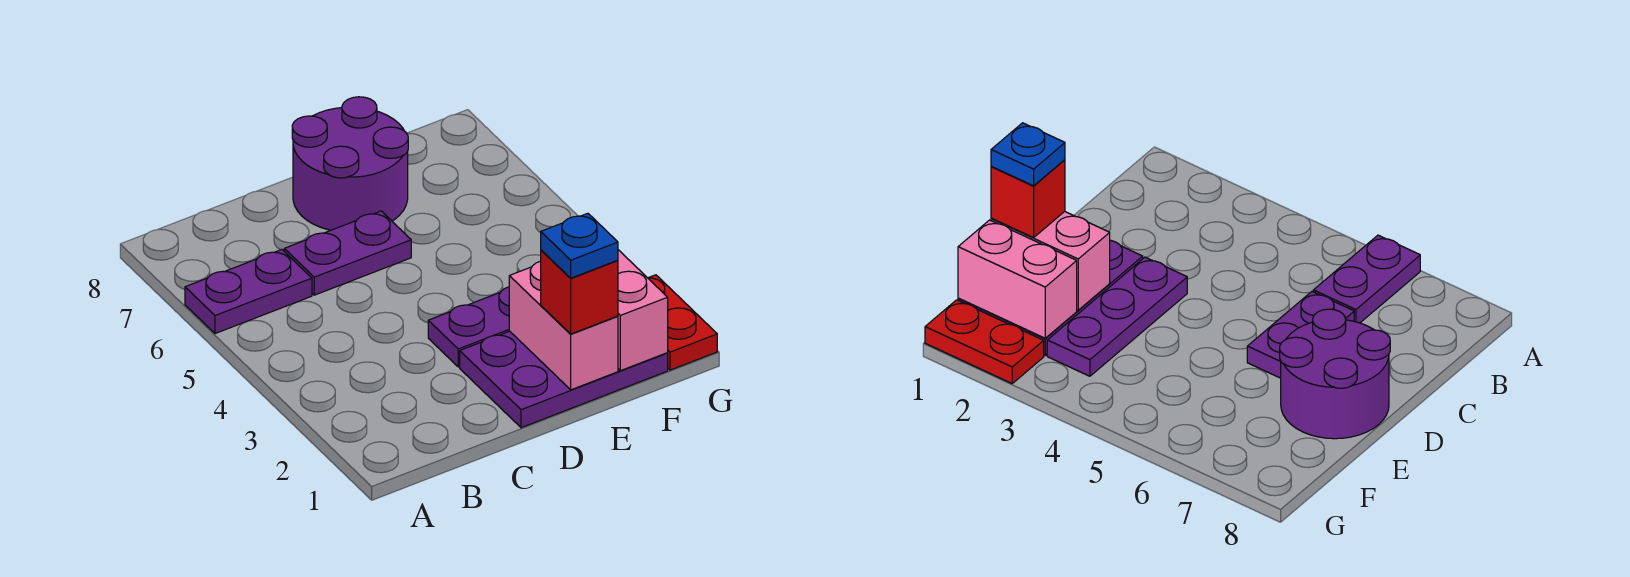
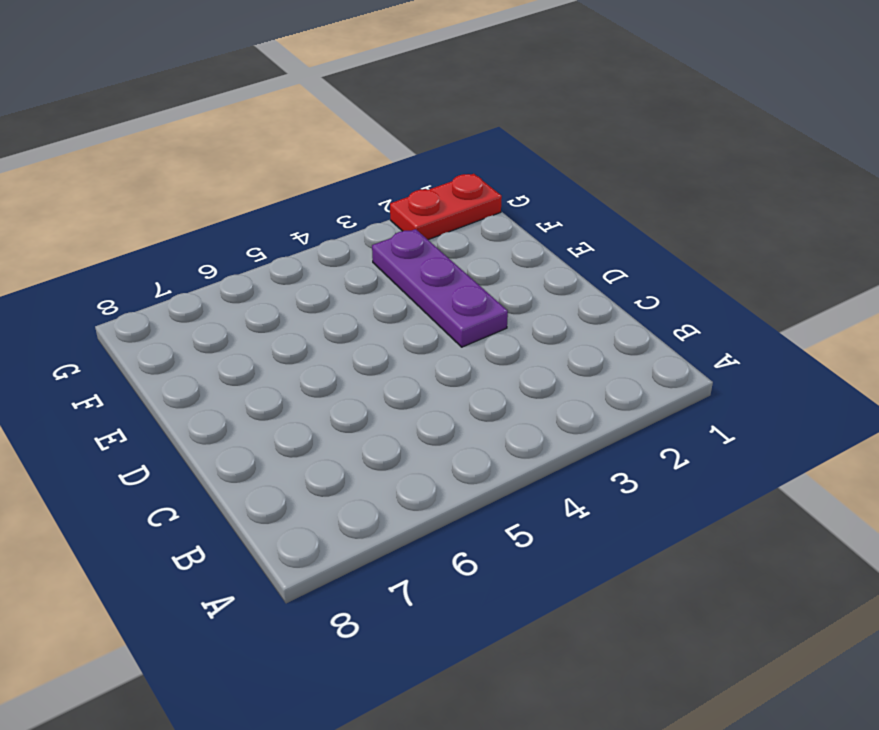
none -> purple plate A6:B6 level 1
none -> purple plate C6:D6 level 1

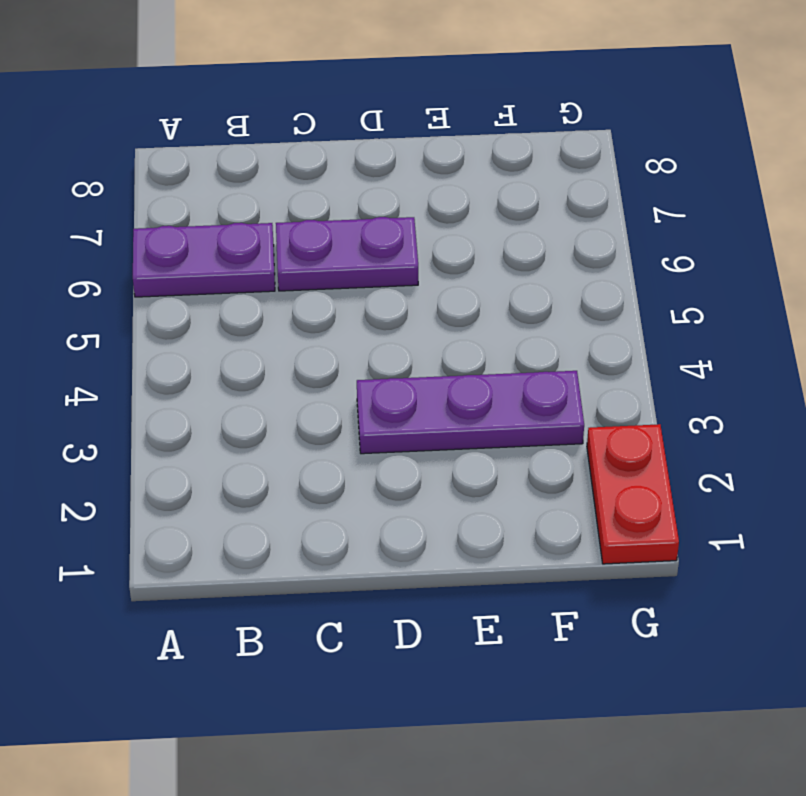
none -> purple plate D1:F2 level 1
none -> purple round brick D7:E8 level 1

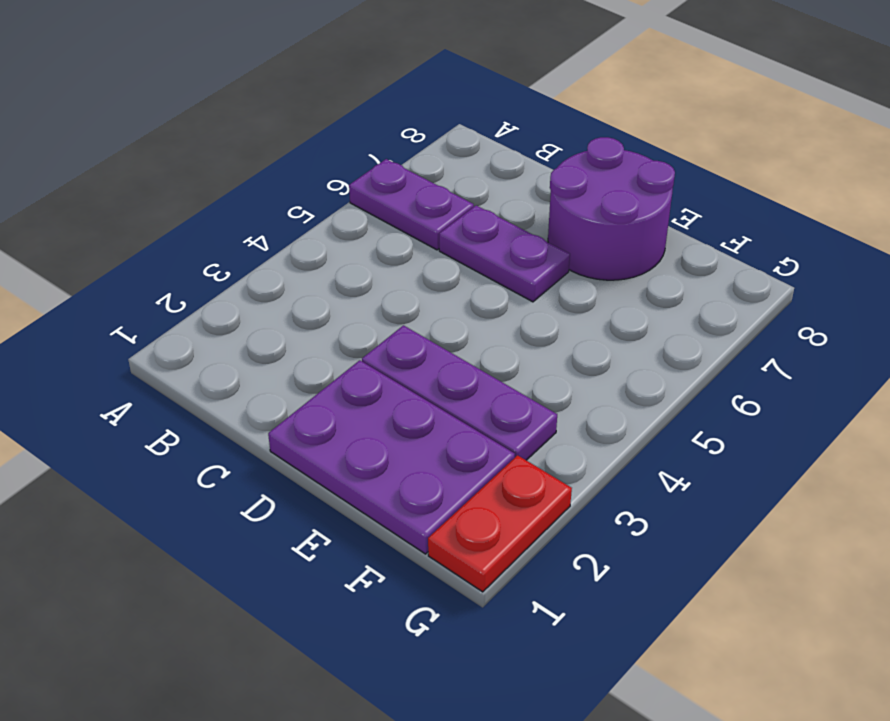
none -> pink brick E1:E2 level 2
none -> pink brick F1:F2 level 2

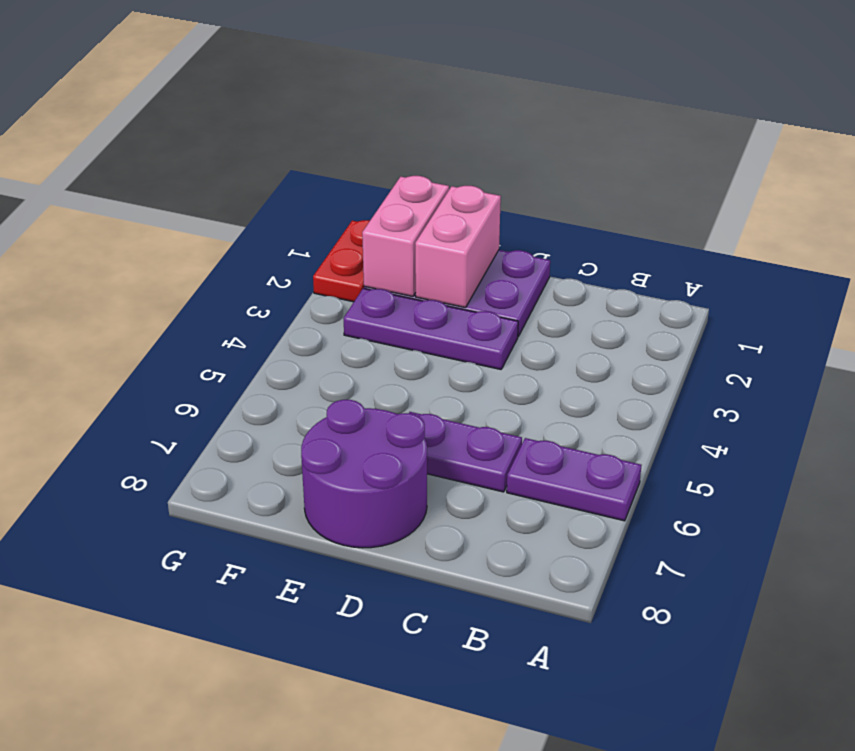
none -> red brick E1 level 3
none -> blue plate E1 level 4

